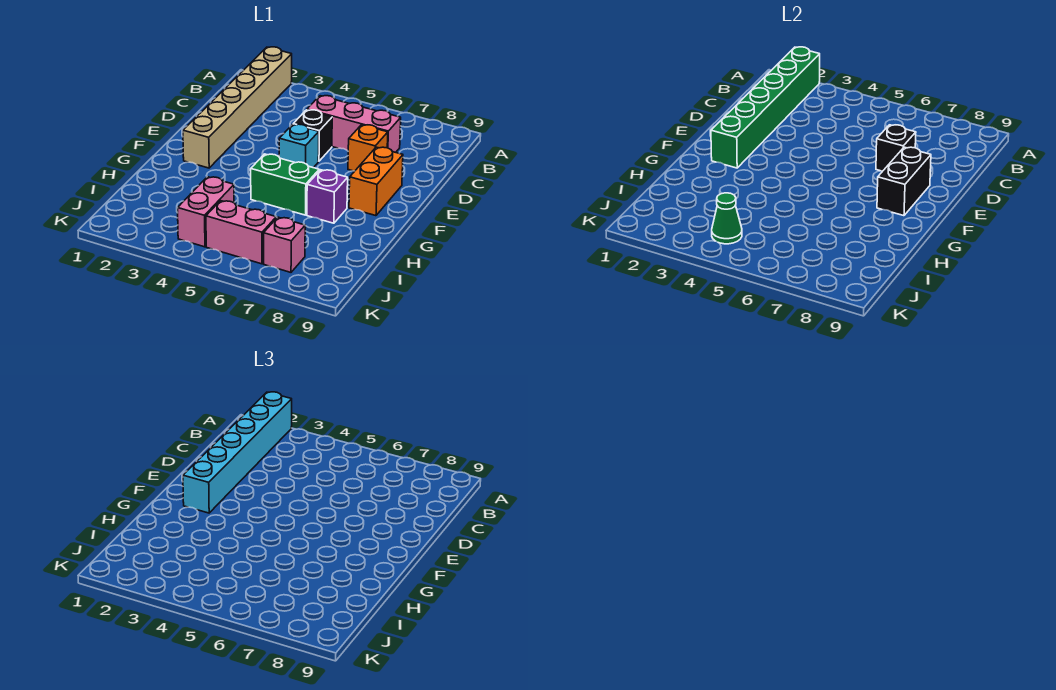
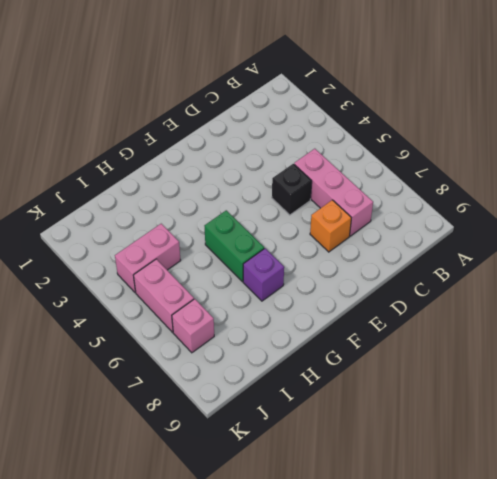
none -> tan brick A2:F2 level 1
none -> cyan brick E5 level 1
none -> orange brick E8:F8 level 1

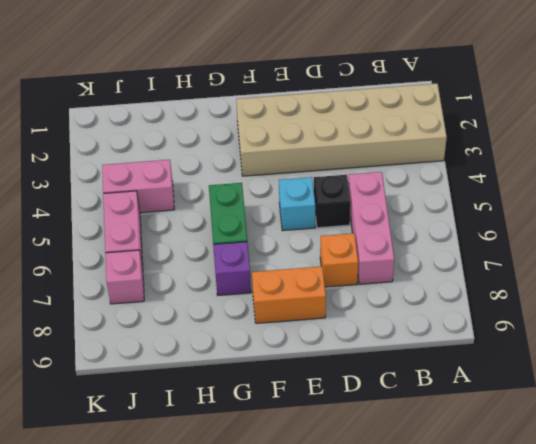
tan brick A2:F3 level 1 -> tan brick A2:F2 level 1
none -> green brick A2:F2 level 2
none -> black brick D7 level 2
none -> black brick E8:F8 level 2

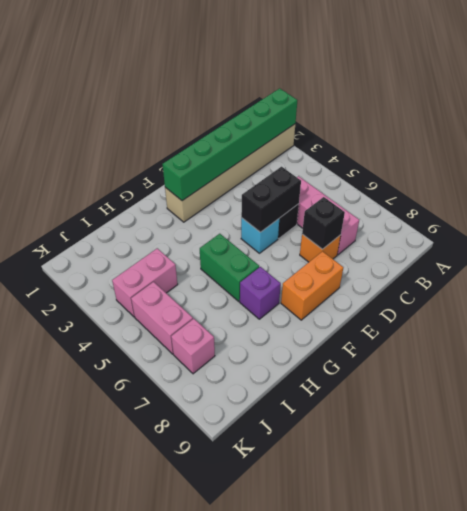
black brick D5:E5 level 2 -> black brick E8:F8 level 2
none -> green cone J4 level 2
none -> cyan brick A2:F2 level 3

